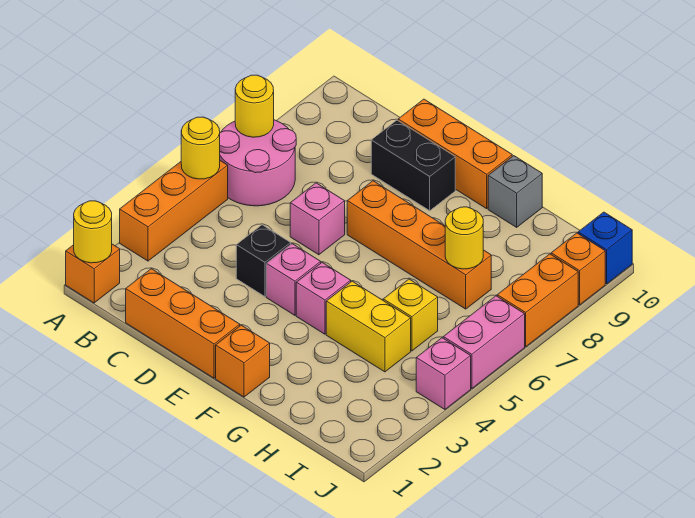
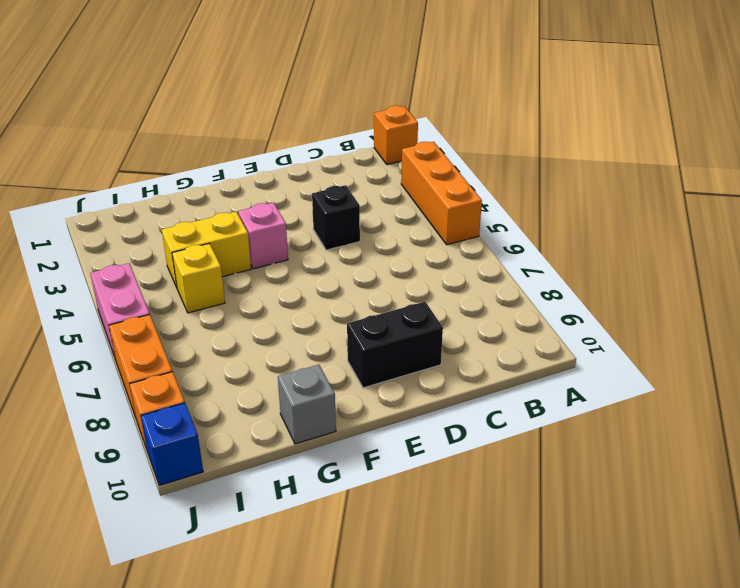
none -> pink round brick A6:B7 level 1
none -> orange brick C1:E1 level 1
none -> pink brick D6 level 1

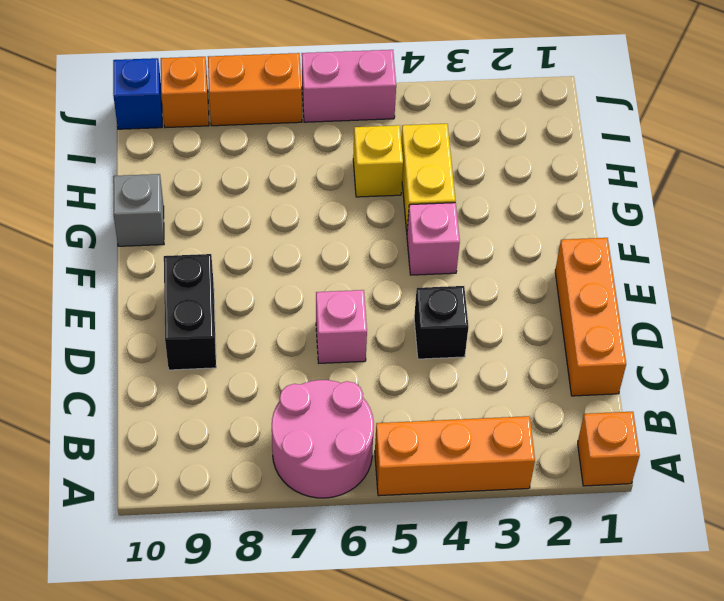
none -> orange brick D10:F10 level 1
none -> pink brick E4 level 1
none -> orange brick E7:H7 level 1

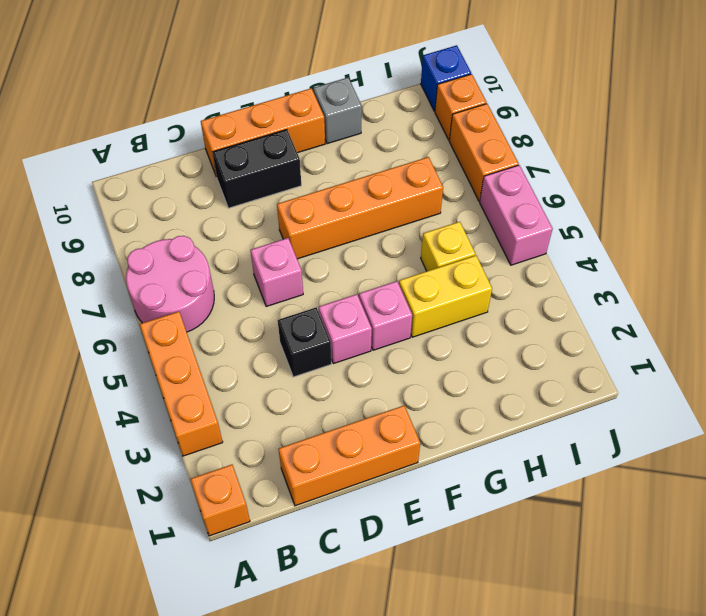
none -> orange brick F1 level 1
none -> pink brick J4 level 1
none -> yellow round brick A1 level 2

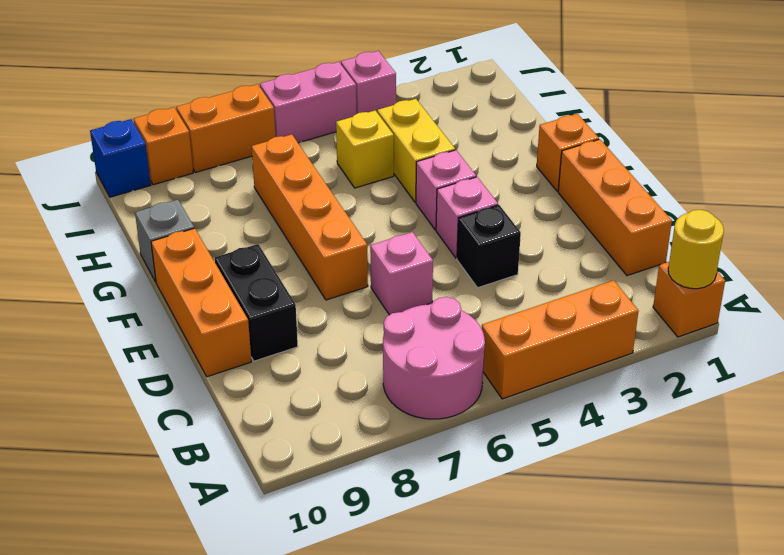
none -> yellow round brick A5 level 2
none -> yellow round brick A7 level 2
none -> yellow round brick H7 level 2

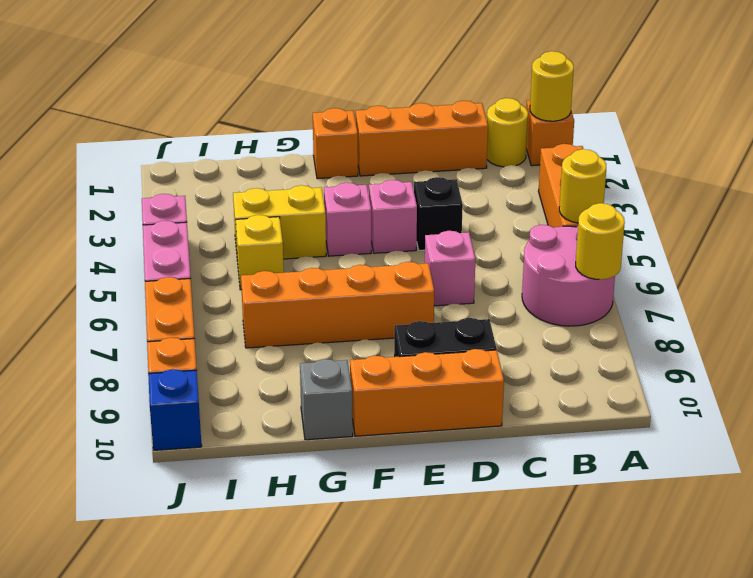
yellow round brick B1 level 1 -> yellow round brick H7 level 2

